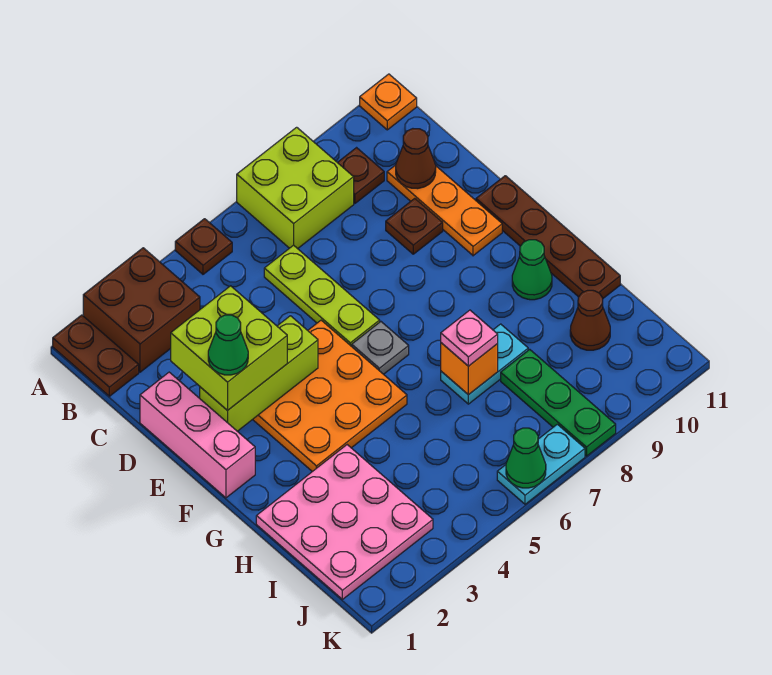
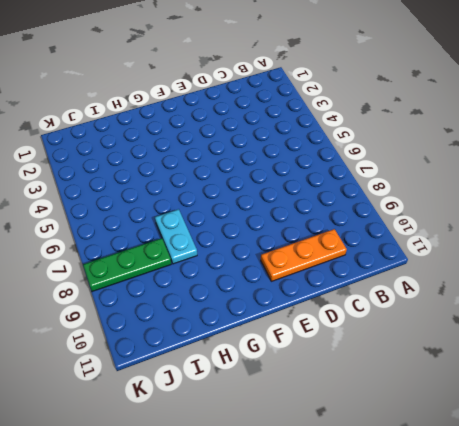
none -> brown plate A1:B1 level 1
none -> brown brick A2:B3 level 1
none -> brown plate A5 level 1

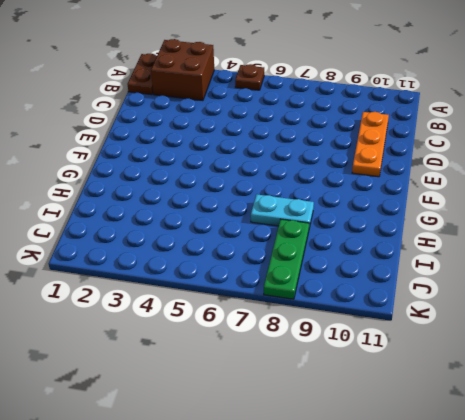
none -> lime brick A7:B8 level 1
none -> orange plate A11 level 1
none -> brown plate B9 level 1

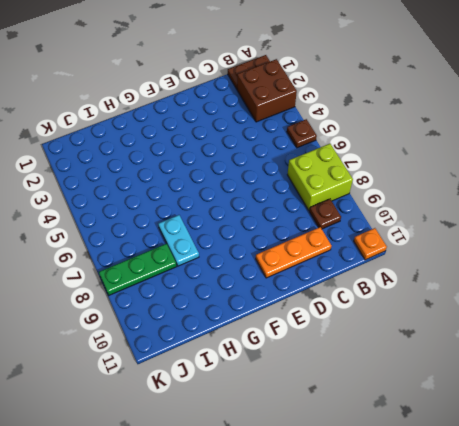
none -> lime plate C6:E6 level 1
none -> pink brick D1:F1 level 1
none -> brown plate D9 level 1

